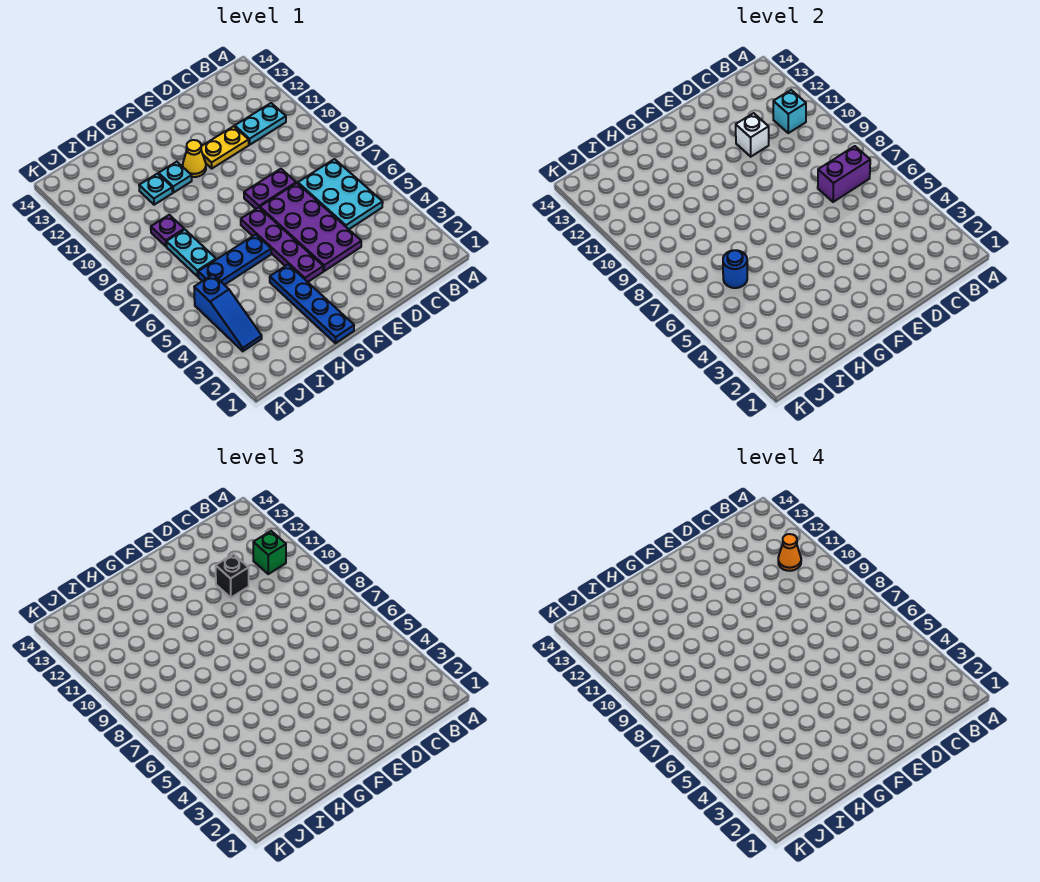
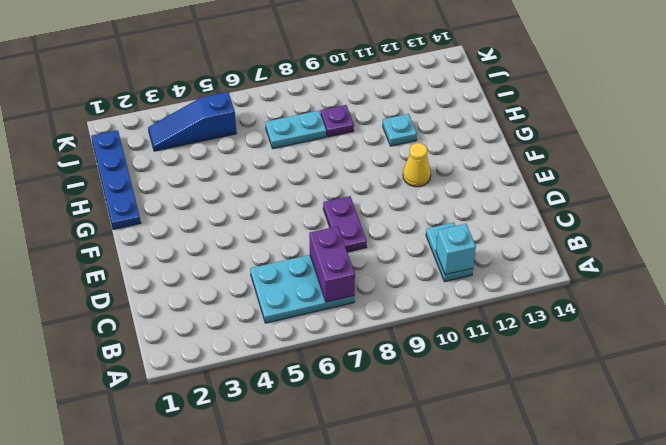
blue plate G1:J1 level 1 -> blue plate G1:G4 level 1
none -> purple plate D4:E7 level 1
none -> yellow plate D11:E11 level 1
none -> purple plate F4:F7 level 1

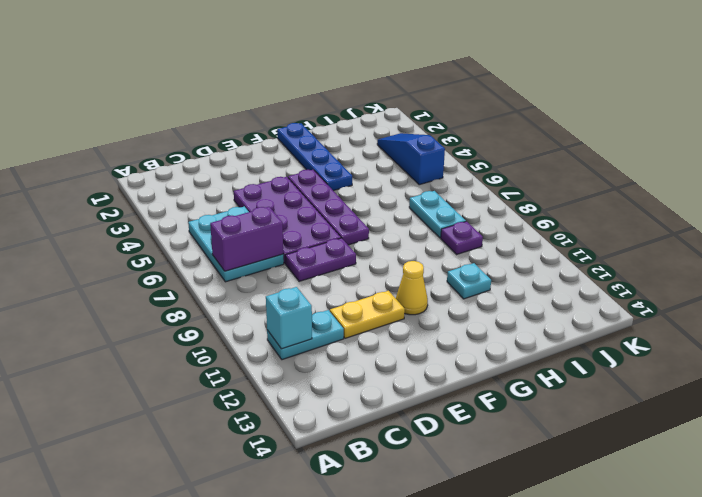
none -> blue plate G6:I6 level 1
none -> cyan plate G11 level 1
none -> white brick D11 level 2

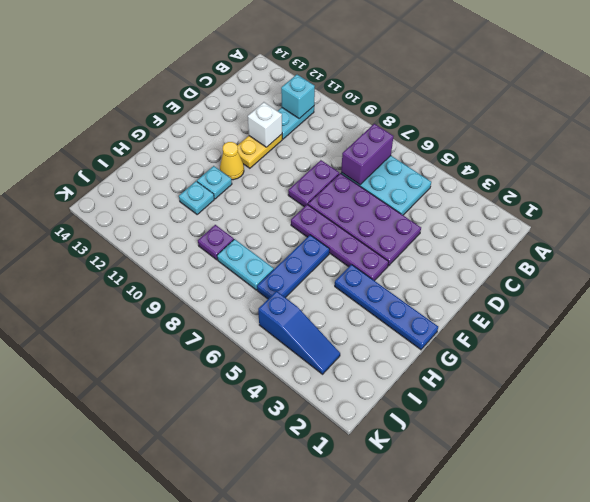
none -> blue round brick I6 level 2
none -> green brick B11 level 3
none -> black brick D11 level 3

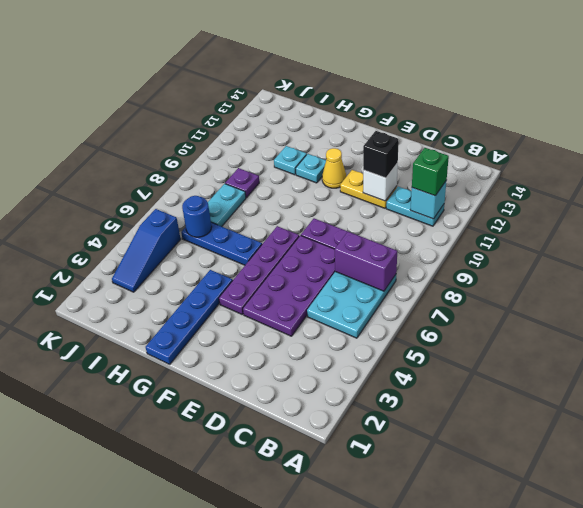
none -> orange cone B11 level 4

